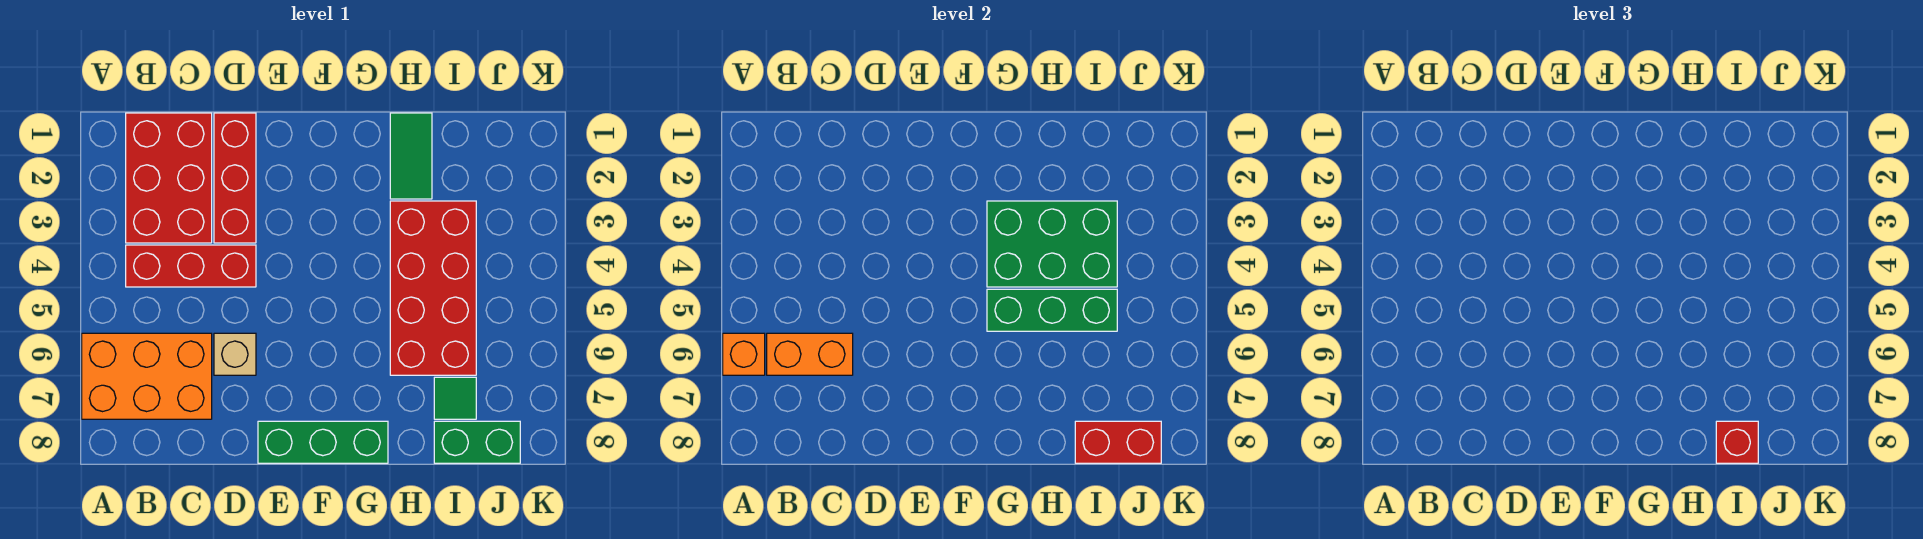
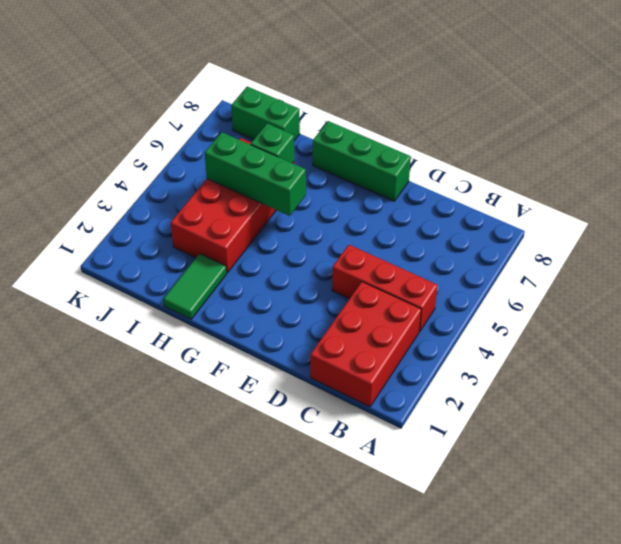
green brick H6 level 2 -> none
none -> orange brick A6:C7 level 1
none -> red brick D1:D3 level 1
none -> tan brick D6 level 1

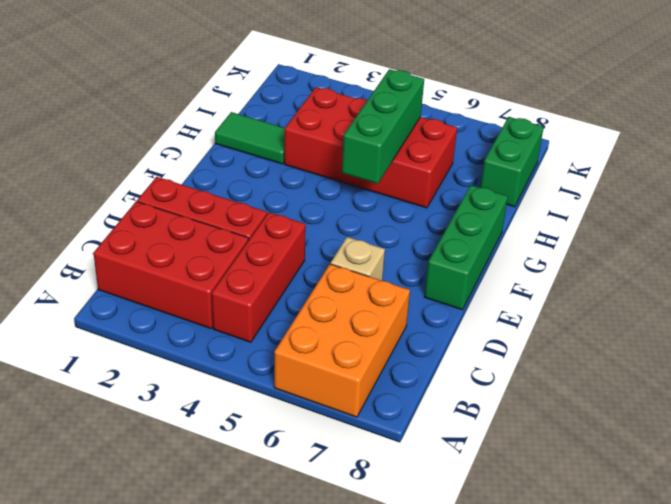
none -> green tile I7 level 1
none -> orange brick A6 level 2
none -> orange brick B6:C6 level 2

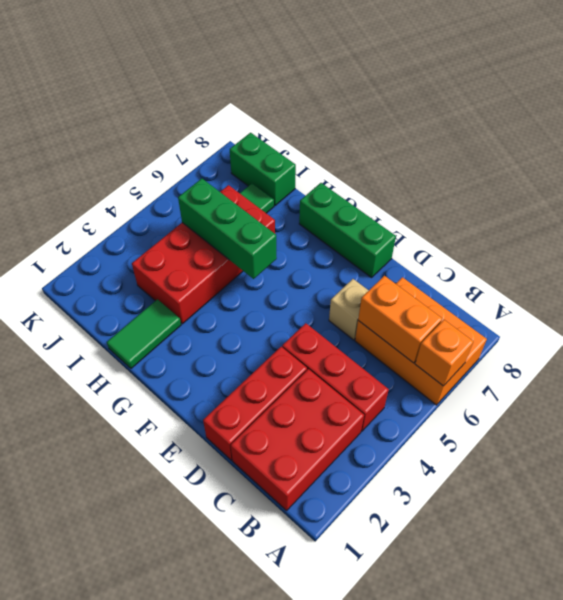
none -> green brick G3:I4 level 2
none -> red brick I8:J8 level 2
none -> red brick I8 level 3

